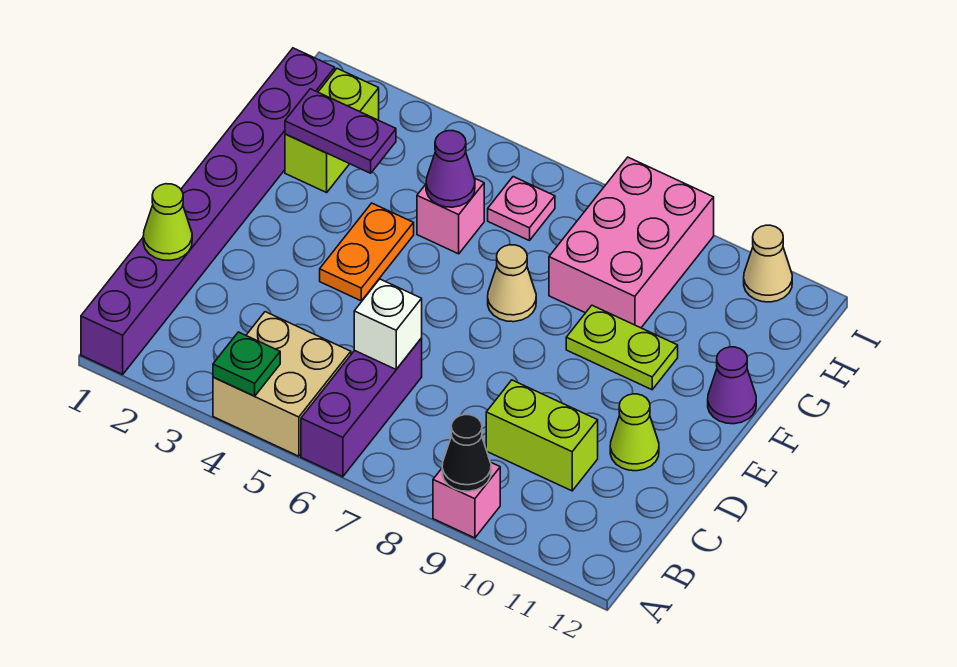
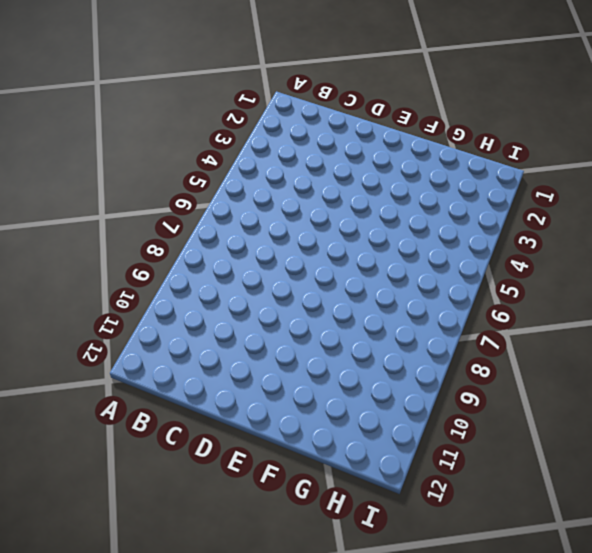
none -> purple brick A1:H1 level 1
none -> tan brick A4:B5 level 1
none -> purple brick A6:C6 level 1

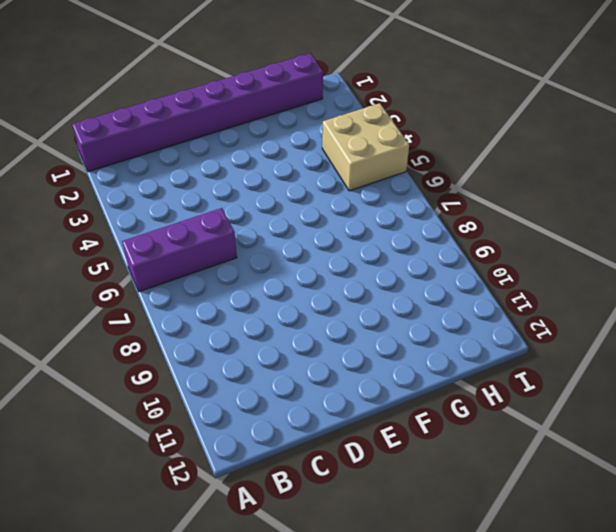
tan brick H4:I5 level 1 -> tan brick A4:B5 level 1
none -> pink brick A9 level 1
none -> lime brick C9:C10 level 1
none -> lime cone D11 level 1

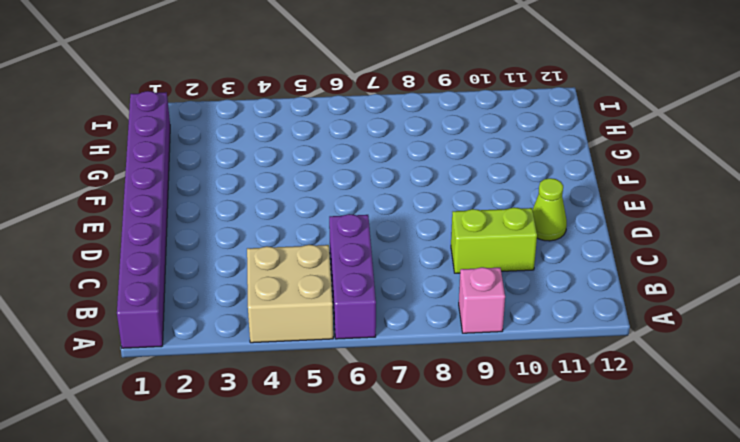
none -> orange plate E4:F4 level 1
none -> tan cone F7 level 1
none -> lime plate F9:F10 level 1

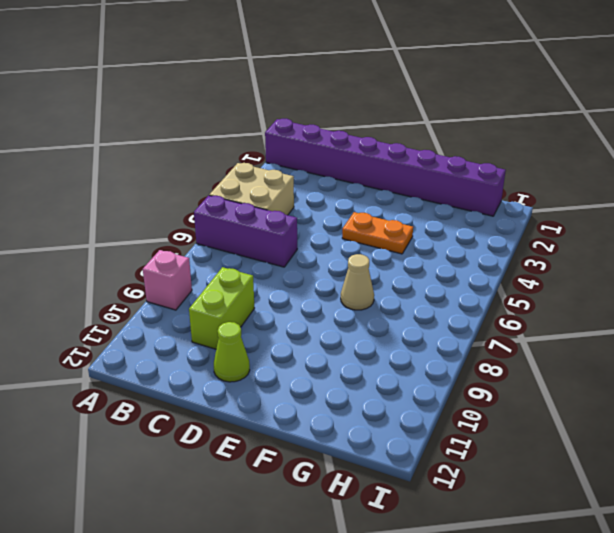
none -> lime plate F9:F10 level 1
none -> purple cone F12 level 1
none -> lime brick G2:H2 level 1

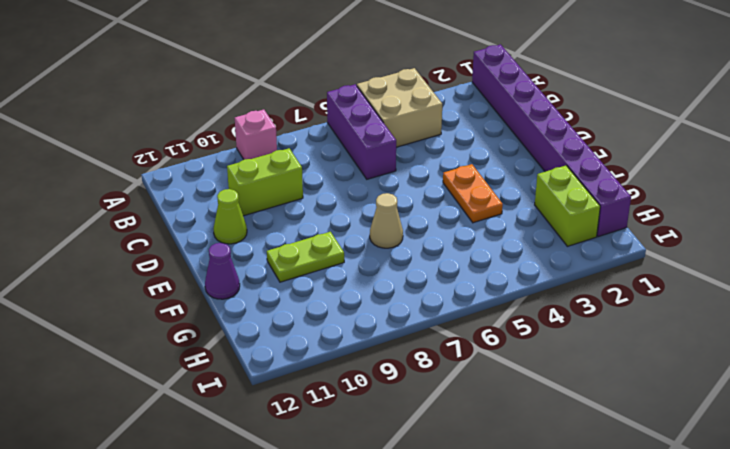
none -> pink brick G5 level 1
none -> pink brick G8:I9 level 1
none -> pink plate H6 level 1

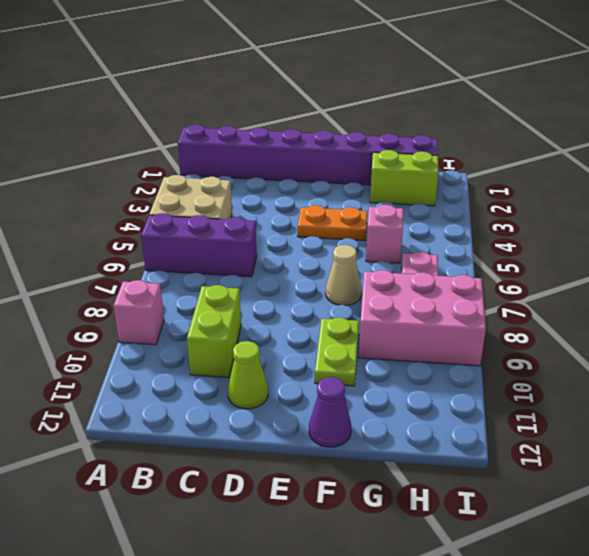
none -> tan cone I11 level 1
none -> green plate A4 level 2
none -> black cone A9 level 2

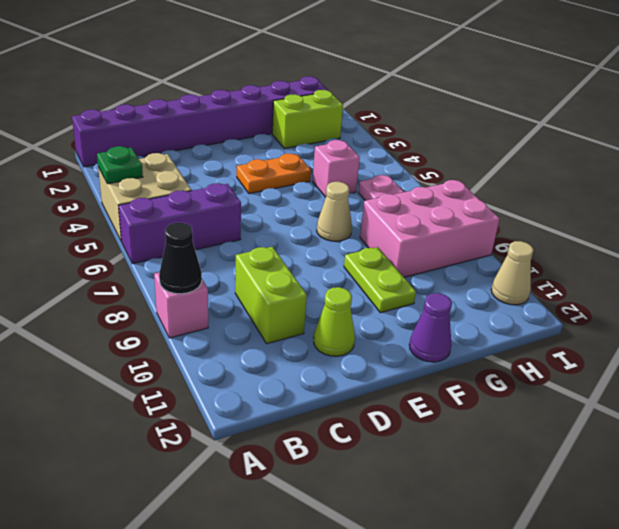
none -> lime cone C1 level 2
none -> white brick C6 level 2
none -> purple plate G2:G3 level 2

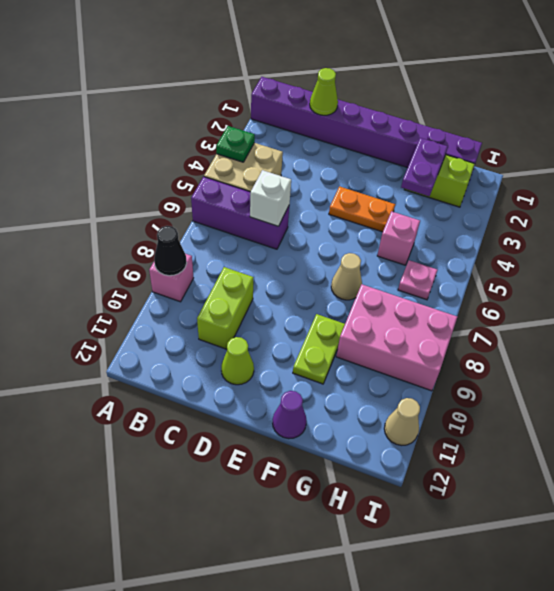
none -> purple cone G5 level 2

